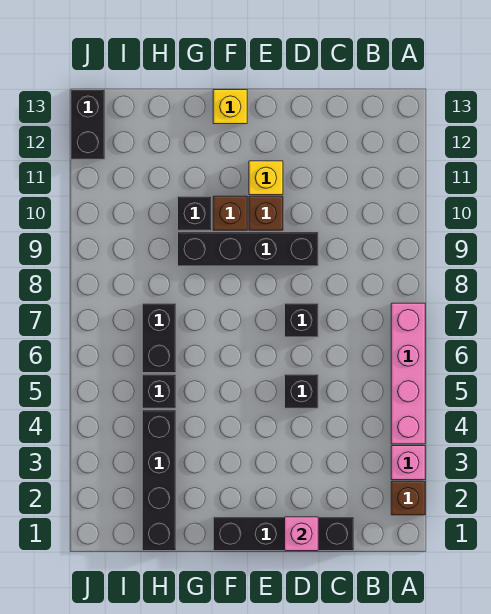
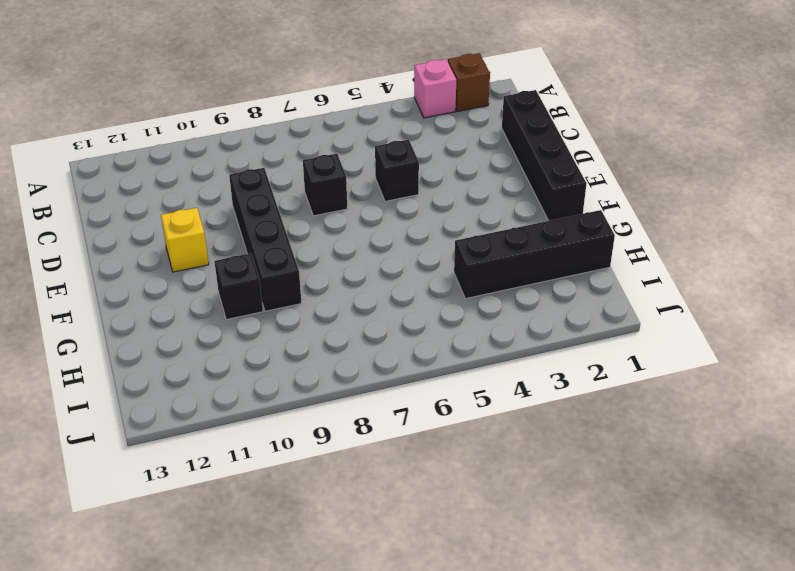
none -> pink brick A4:A7 level 1
none -> brown brick E10 level 1
none -> brown brick F10 level 1

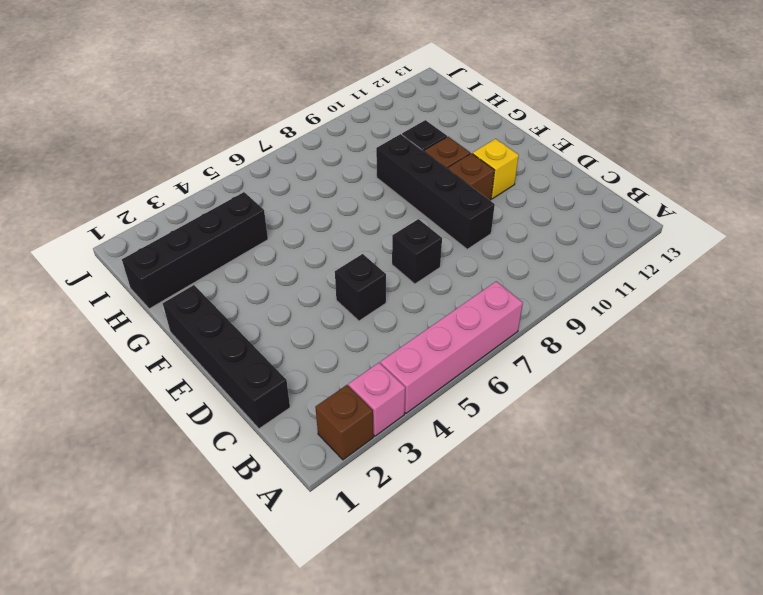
none -> yellow brick F13 level 1
none -> black brick H5 level 1
none -> black brick H6:H7 level 1

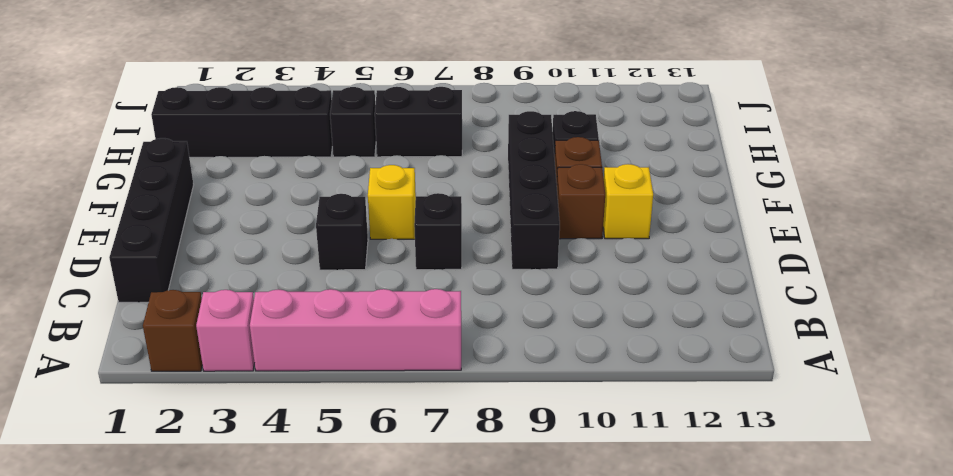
yellow brick E6 level 1 -> yellow brick F13 level 1
none -> black brick J12:J13 level 1
none -> pink brick D1 level 2

